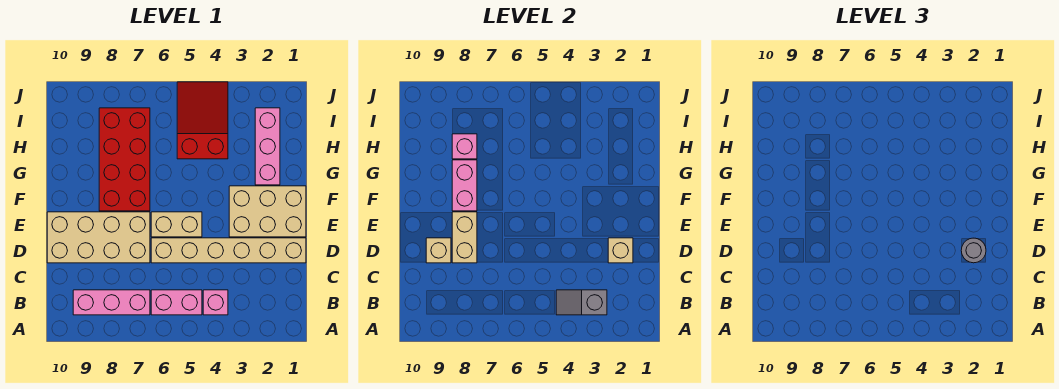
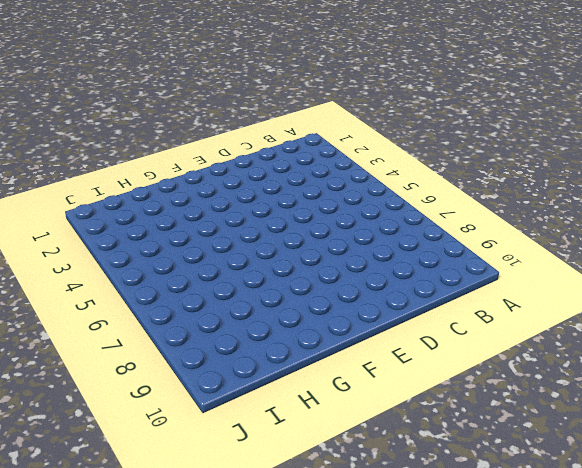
none -> pink brick B4 level 1
none -> pink brick B5:B6 level 1
none -> pink brick B7:B9 level 1

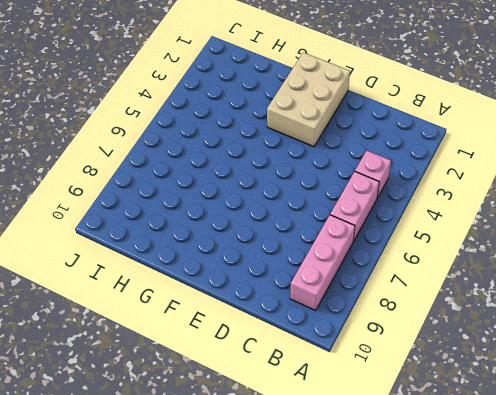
none -> tan brick D1:D6 level 1
none -> tan brick D7:E10 level 1
none -> tan brick E5:E6 level 1

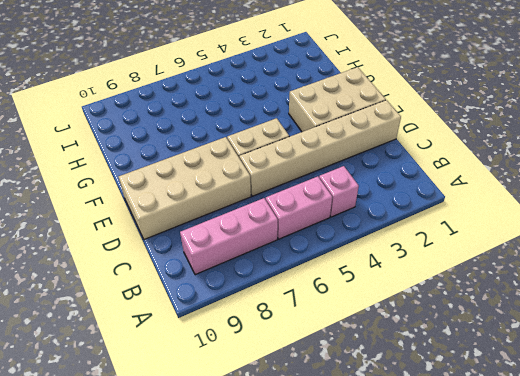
none -> red brick F7:I8 level 1
none -> pink brick G2:I2 level 1
none -> red slope H4:J5 level 1 top H

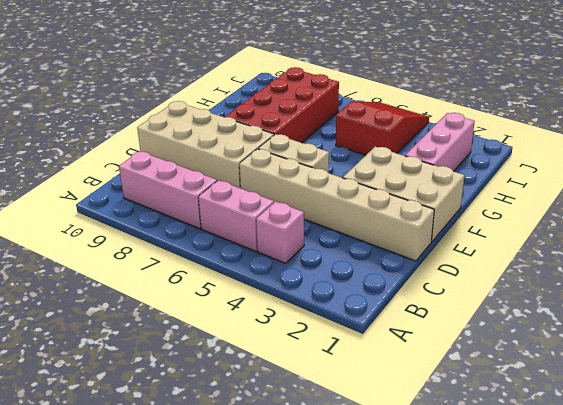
none -> grey slope B3:B4 level 2 top 3
none -> tan brick D2 level 2
none -> tan brick D8:E8 level 2

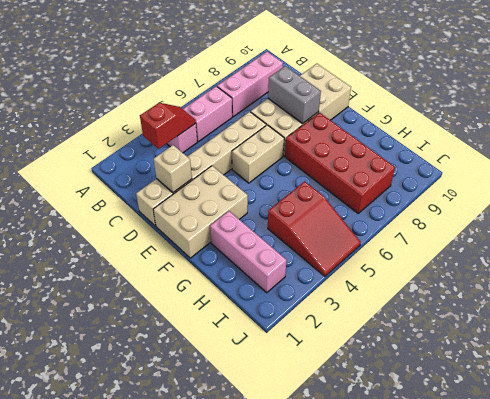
red slope B3:B4 level 2 top 3 -> grey slope B3:B4 level 2 top 3
grey brick D8:E8 level 2 -> tan brick D8:E8 level 2
none -> tan brick D9 level 2
none -> pink brick F8:G8 level 2
none -> pink brick H8 level 2

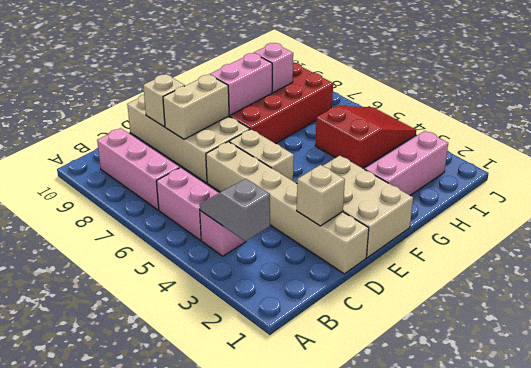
none -> grey round brick D2 level 3

